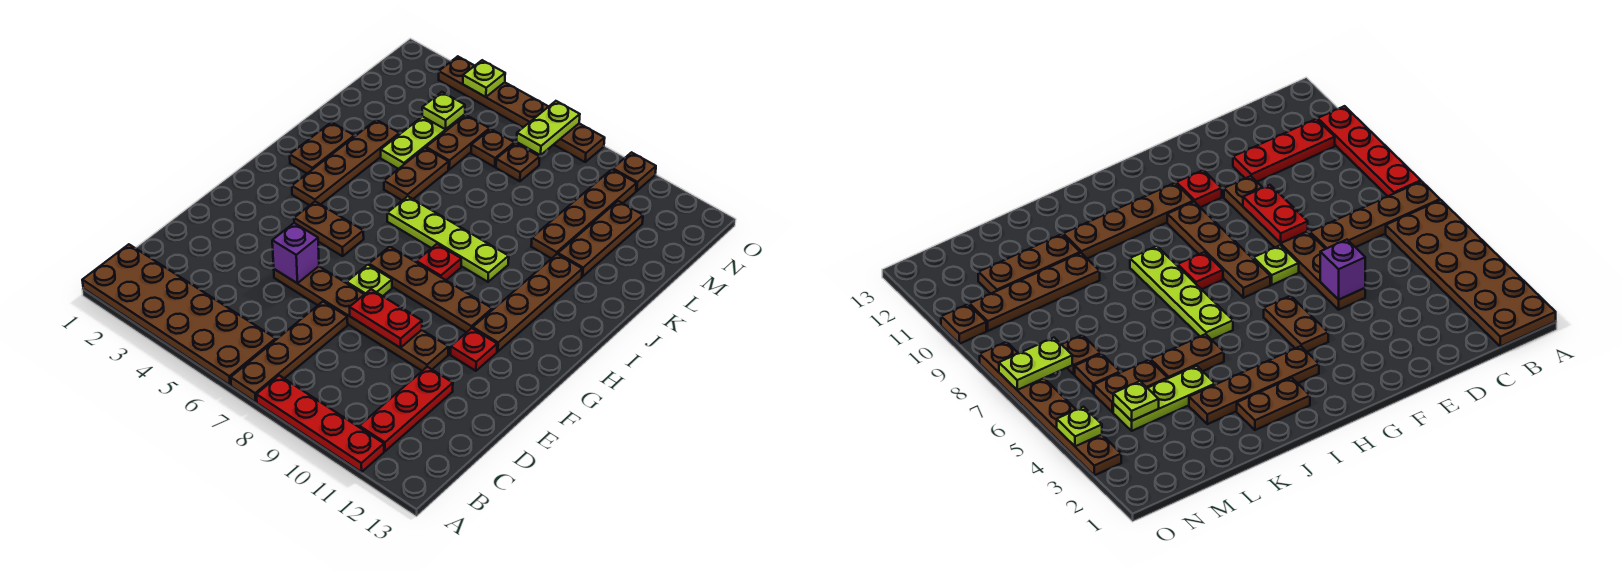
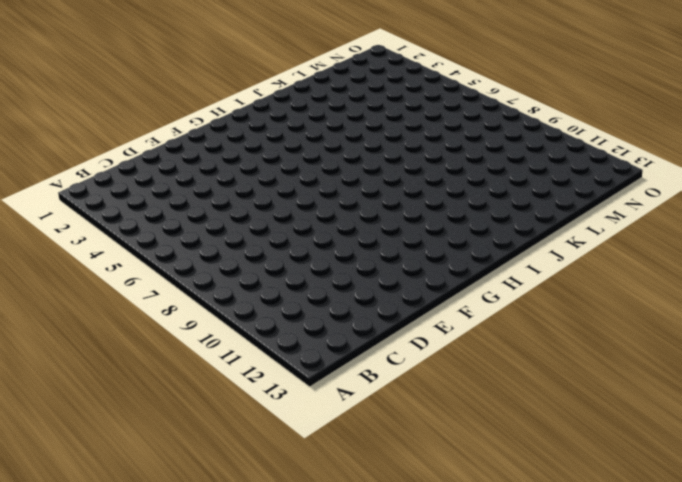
none -> brown plate A1:B6 level 1
none -> brown plate A7:D7 level 1
none -> red plate A8:A11 level 1

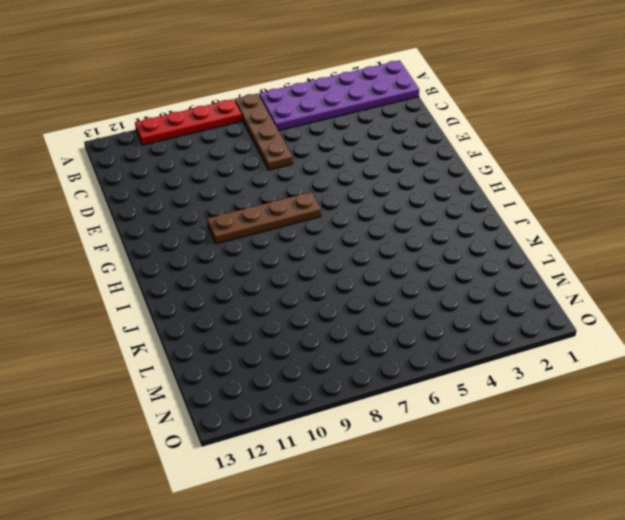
purple plate A1:B6 level 1 -> brown plate A1:B6 level 1
none -> red plate B11:D11 level 1
none -> brown plate E5:E10 level 1
none -> lime plate F7 level 1

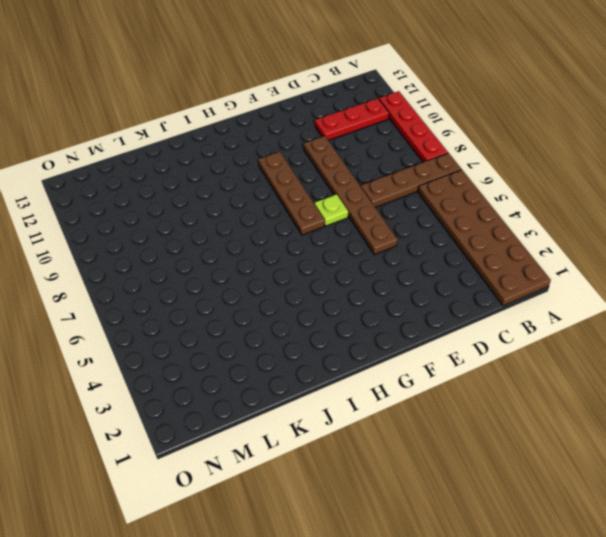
none -> red plate F11 level 1
none -> brown plate G4:G5 level 1
none -> brown plate G11:J11 level 1

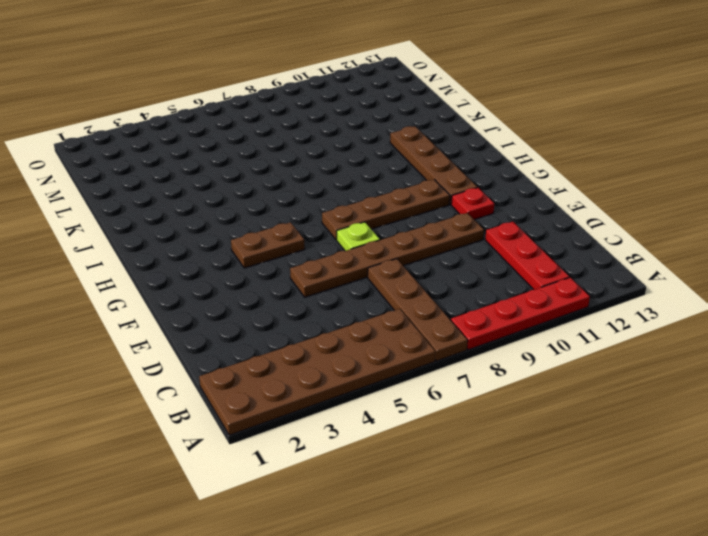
none -> brown plate H3:K3 level 1
none -> red plate H8 level 1
none -> brown plate I2:J2 level 1

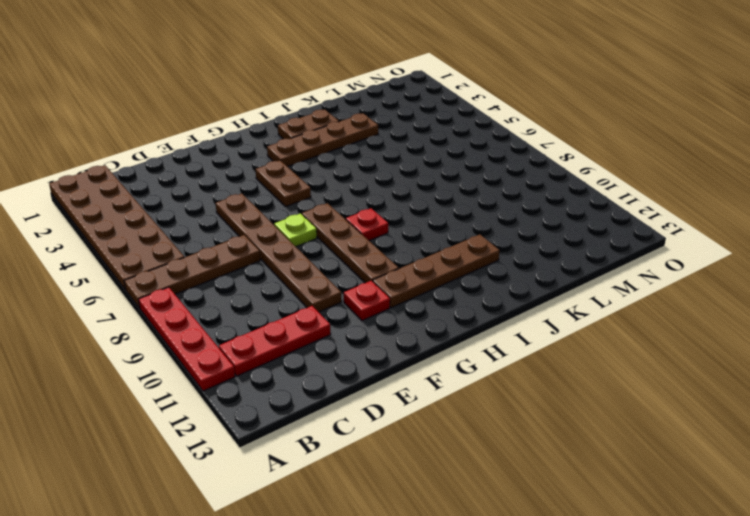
none -> lime plate I6:I9 level 1
none -> brown plate J5:K5 level 1
none -> lime plate K4:M4 level 1

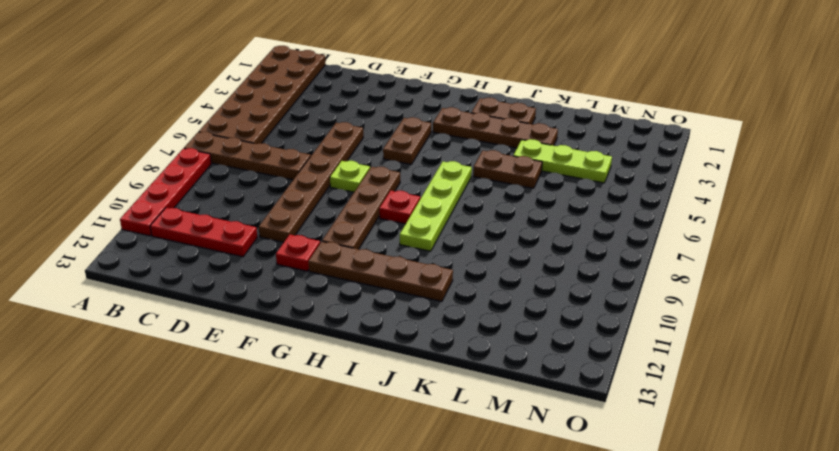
none -> brown plate K10:N10 level 1
none -> brown plate K11:M11 level 1
none -> brown plate L5:M5 level 1

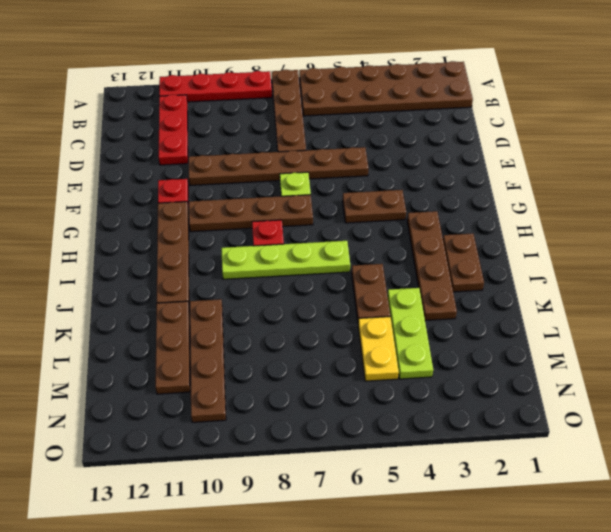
yellow plate L5:M5 level 1 -> brown plate L5:M5 level 1
none -> brown plate M6 level 1
none -> brown plate M7 level 1
none -> brown plate O3:O8 level 1

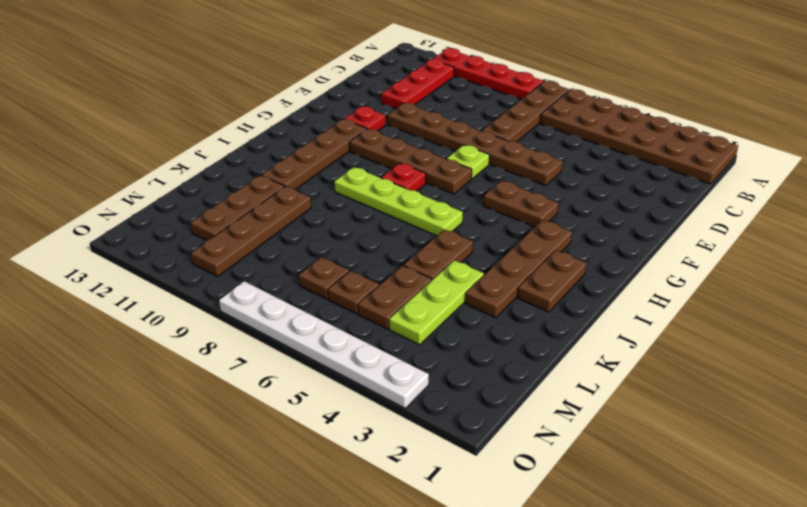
white plate O3:O8 level 1 -> brown plate O3:O8 level 1
none -> brown plate O10 level 1
none -> purple brick E5 level 2
none -> red plate E8:E9 level 2

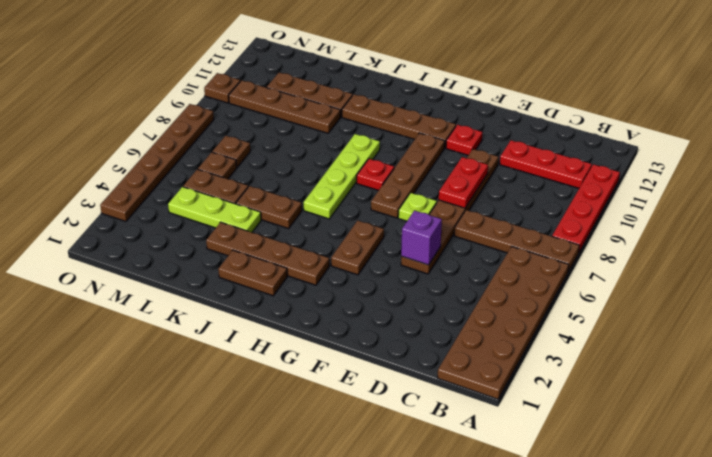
none -> lime plate M4 level 2
none -> lime plate N7:O7 level 2
none -> lime plate O4 level 2

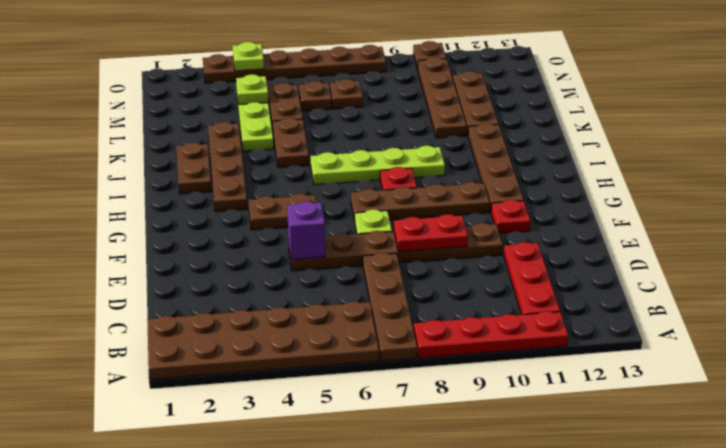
none -> lime plate N7:O7 level 2

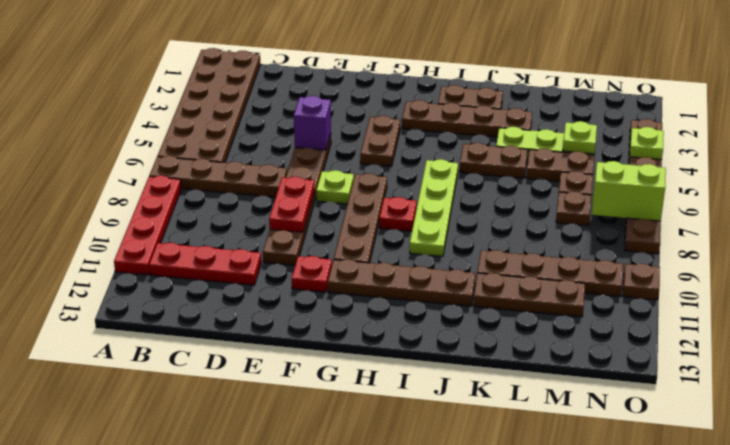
lime brick N7:O7 level 2 -> lime plate N7:O7 level 2

